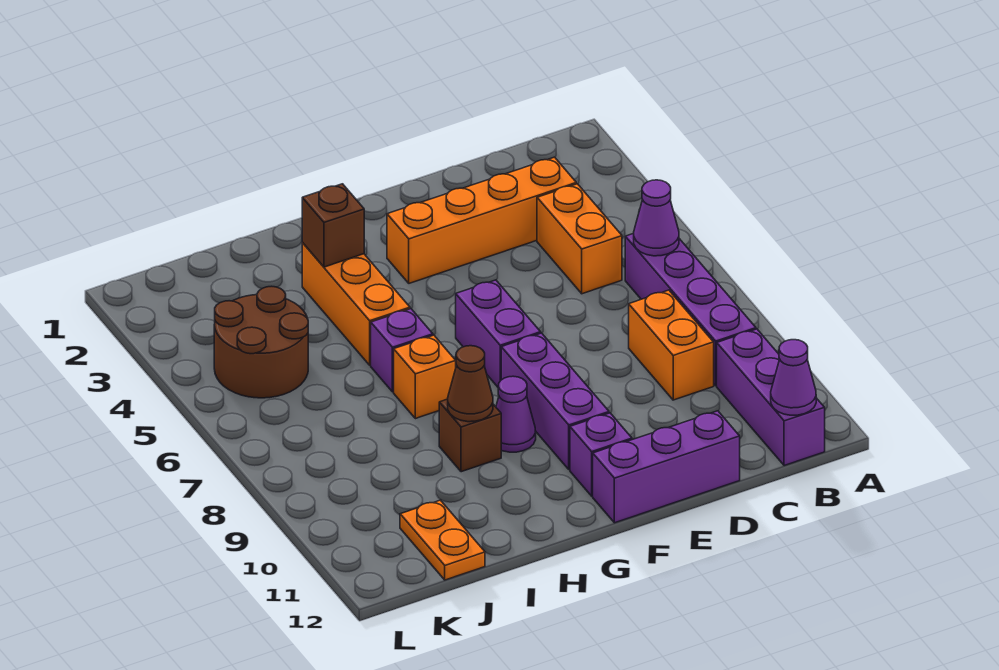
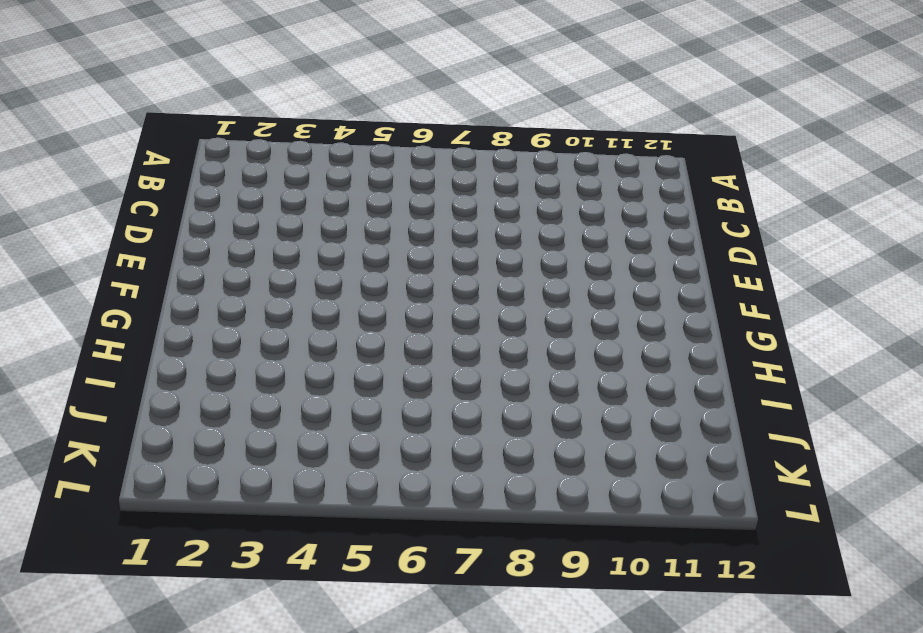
none -> purple brick B6:B9 level 1
none -> purple brick B10:B12 level 1
none -> orange brick C3:F3 level 1

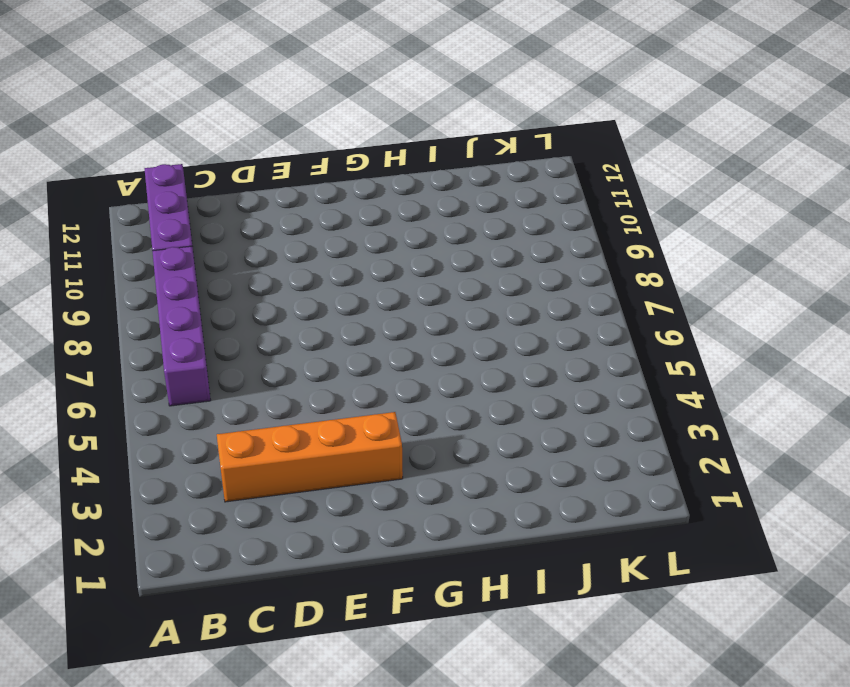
none -> orange brick C4:C5 level 1
none -> orange brick C8:C9 level 1
none -> purple brick D12:F12 level 1

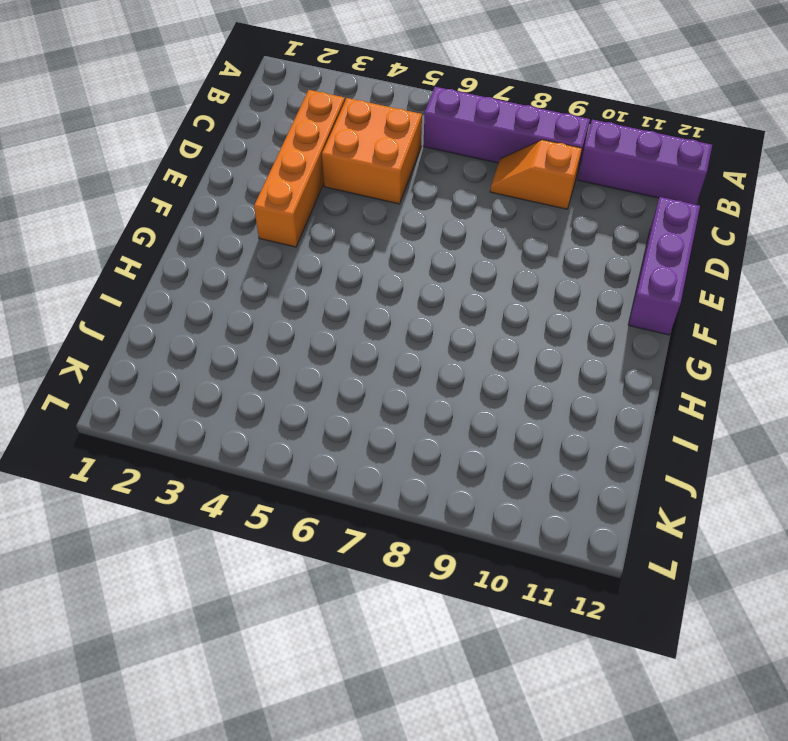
orange brick C4:D5 level 1 -> orange brick C4:C5 level 1
orange slope C8:C9 level 1 top 9 -> orange brick C8:C9 level 1
none -> purple brick F6:F7 level 1
none -> purple brick F8:F10 level 1
none -> purple brick F11 level 1

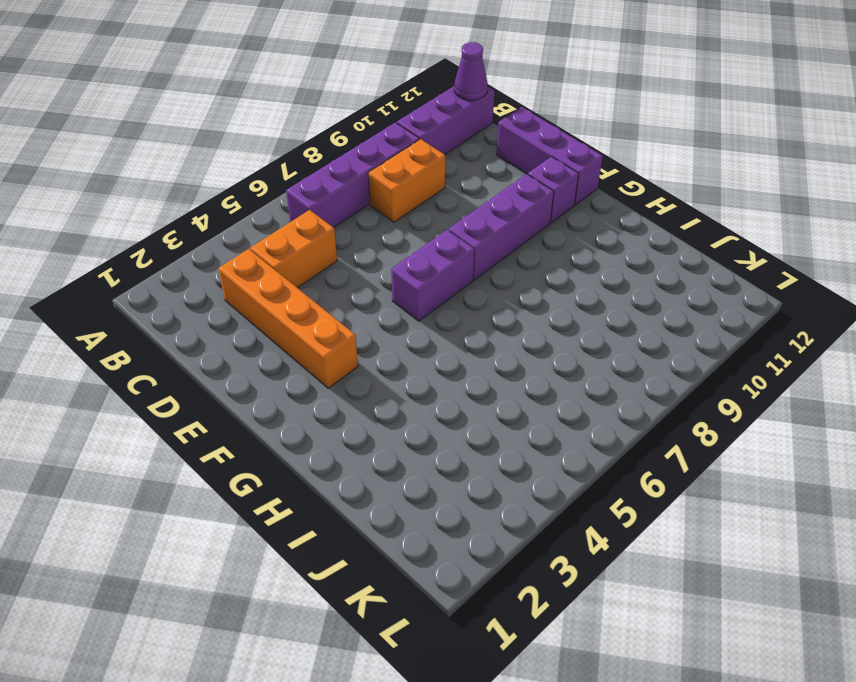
none -> purple cone G9 level 1
none -> orange brick H3:H5 level 1
none -> purple brick H6 level 1

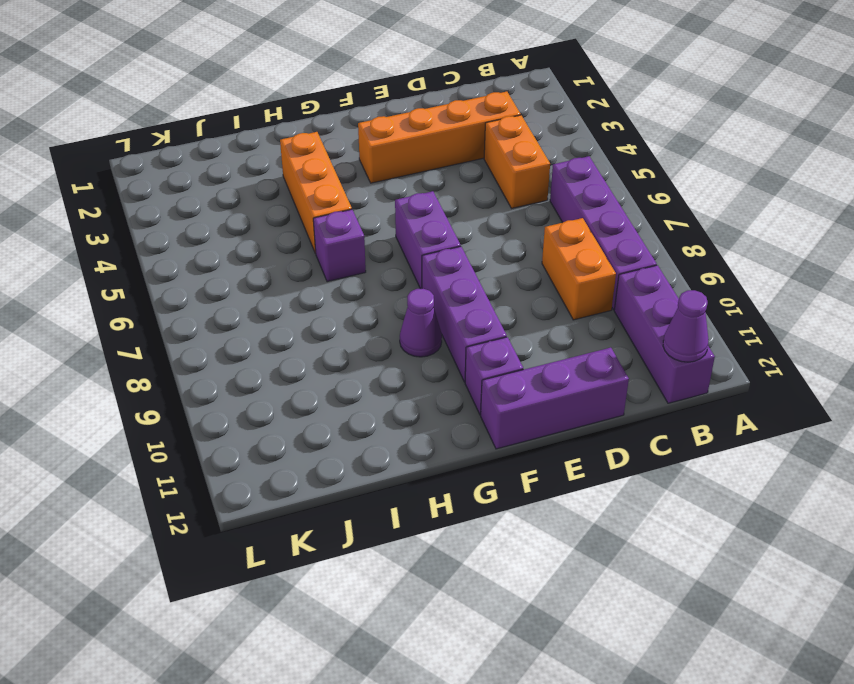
none -> orange brick H7 level 1
none -> brown brick H9 level 1
none -> brown round brick J4:K5 level 1

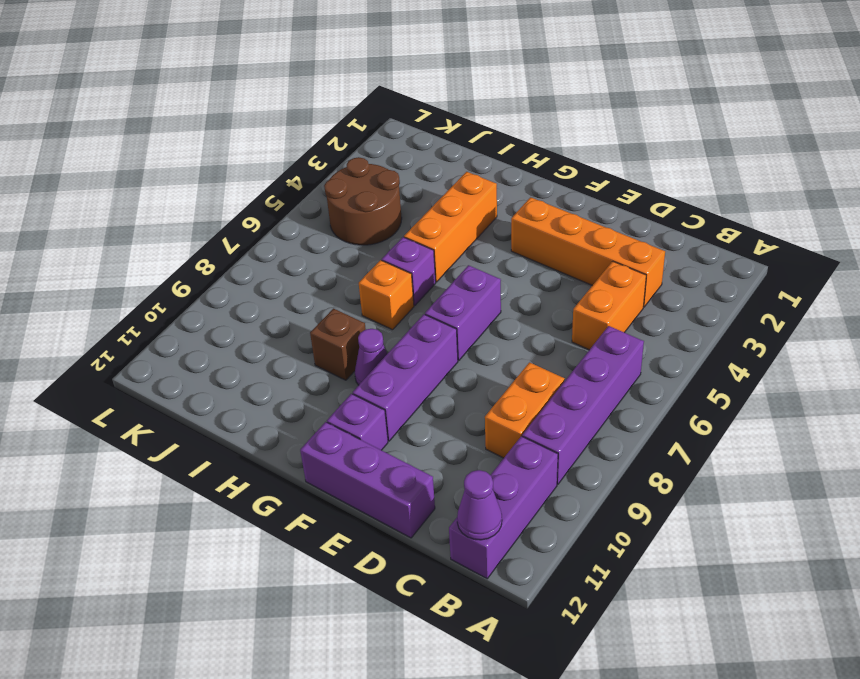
none -> orange plate J11:J12 level 1
none -> purple cone B6 level 2
none -> brown brick H3 level 2

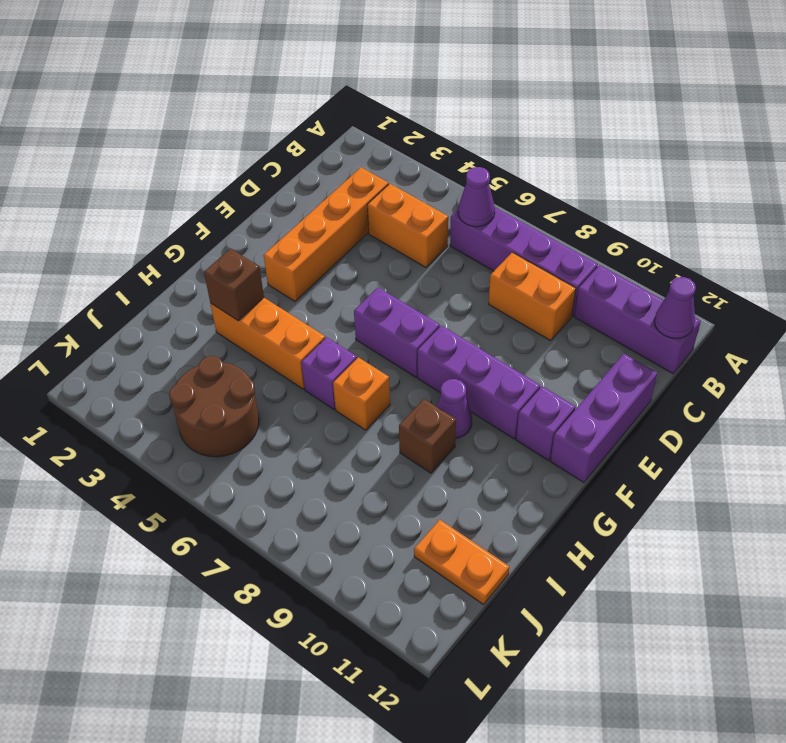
none -> brown cone H9 level 2

